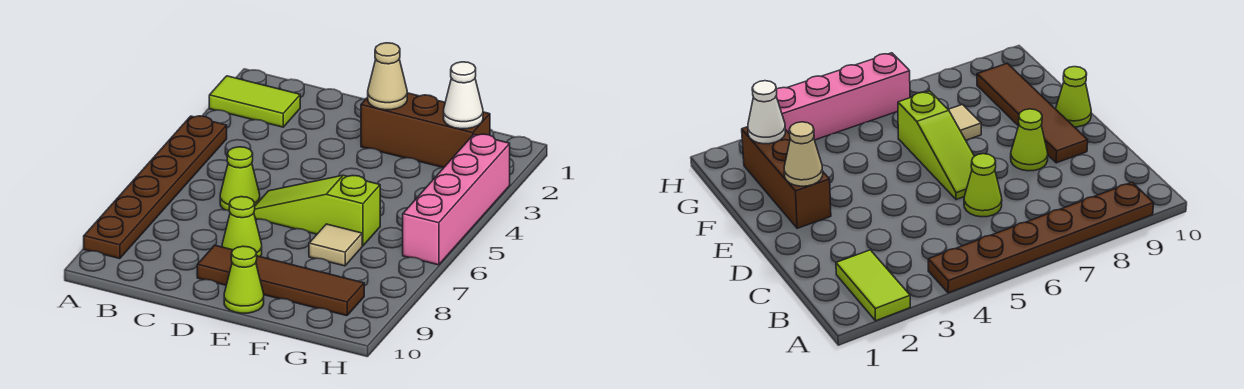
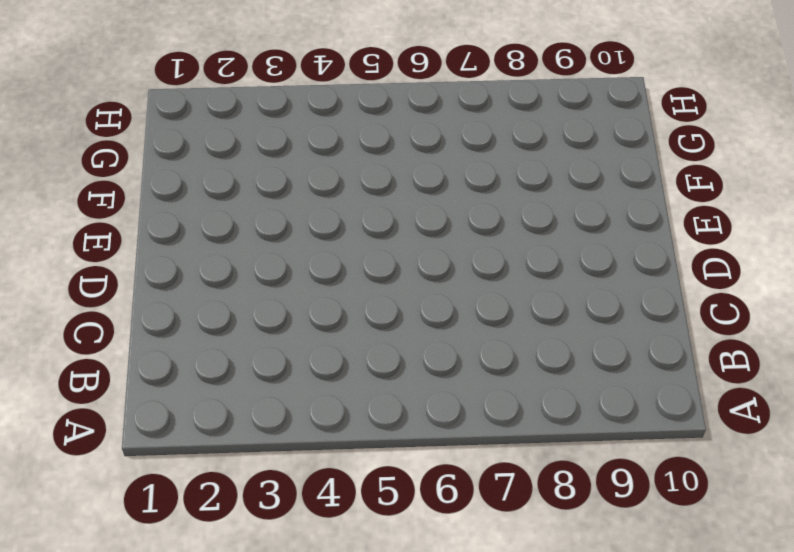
none -> lime tile A2:B2 level 1
none -> brown plate A4:A9 level 1
none -> lime cone C6 level 1

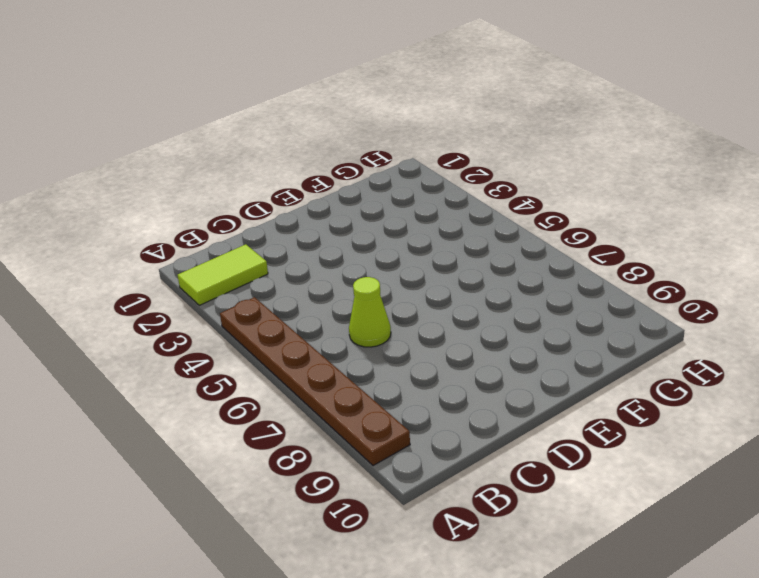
none -> lime slope D6:F6 level 1 top F
none -> lime cone D8 level 1
none -> brown tile D9:G9 level 1

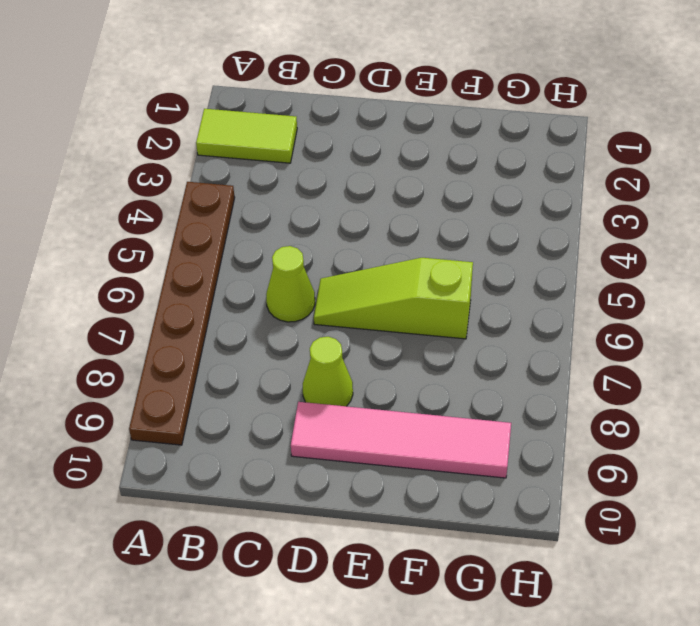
pink tile D9:G9 level 1 -> brown tile D9:G9 level 1
none -> brown brick E2:G2 level 1
none -> lime cone E10 level 1
none -> tan tile F7 level 1

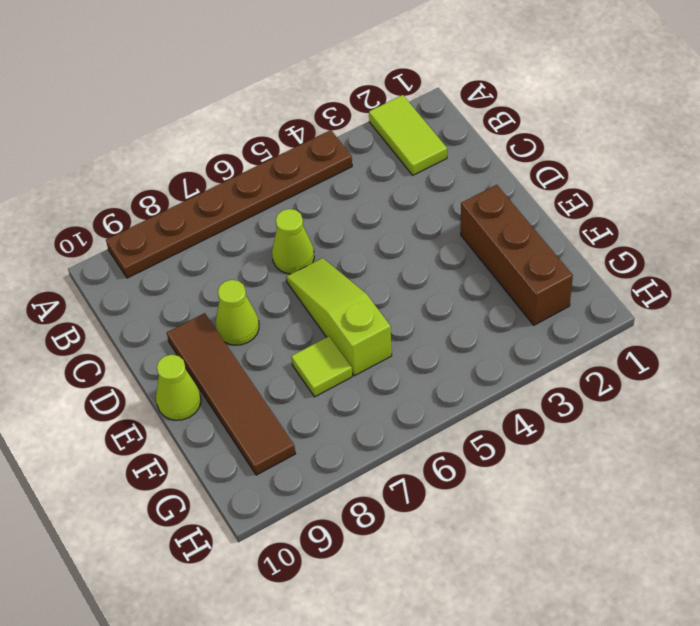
lime tile F7 level 1 -> tan tile F7 level 1
none -> pink brick H3:H6 level 1
none -> tan cone E2 level 2
none -> white cone G2 level 2

